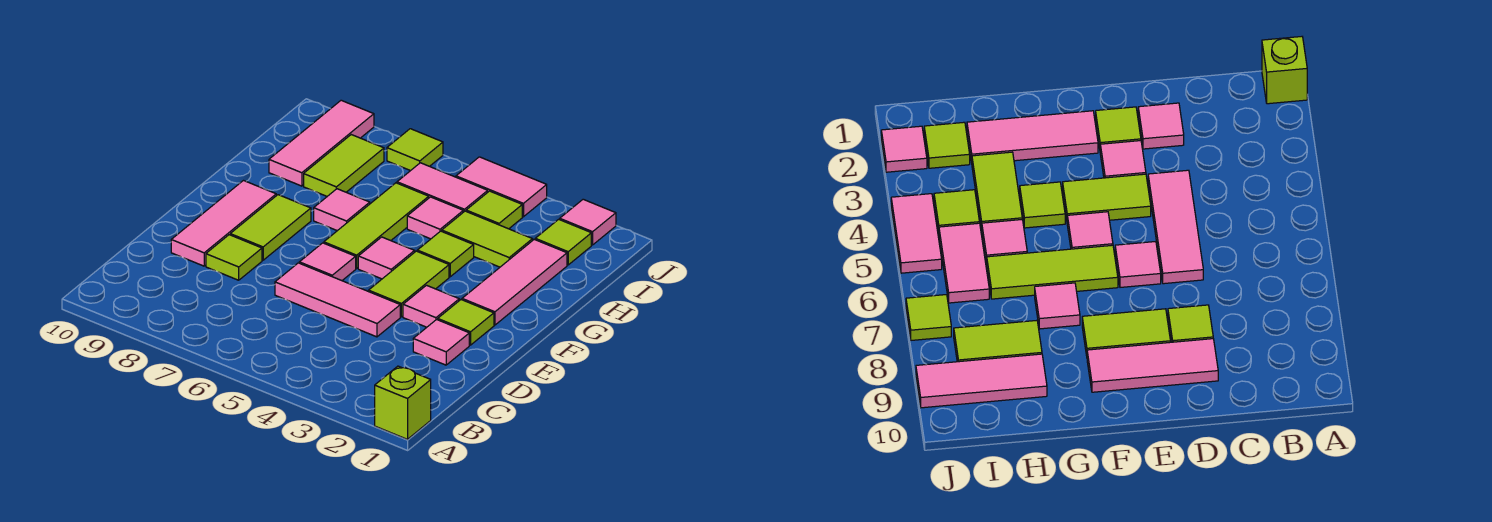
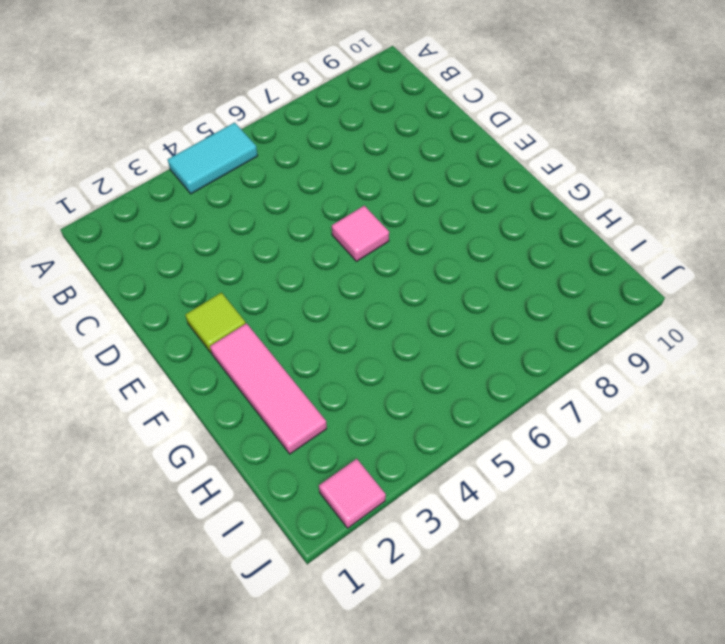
cyan tile A4:A5 level 1 -> none
none -> lime brick A1 level 1
none -> pink tile D2 level 1
none -> pink tile D4:D6 level 1

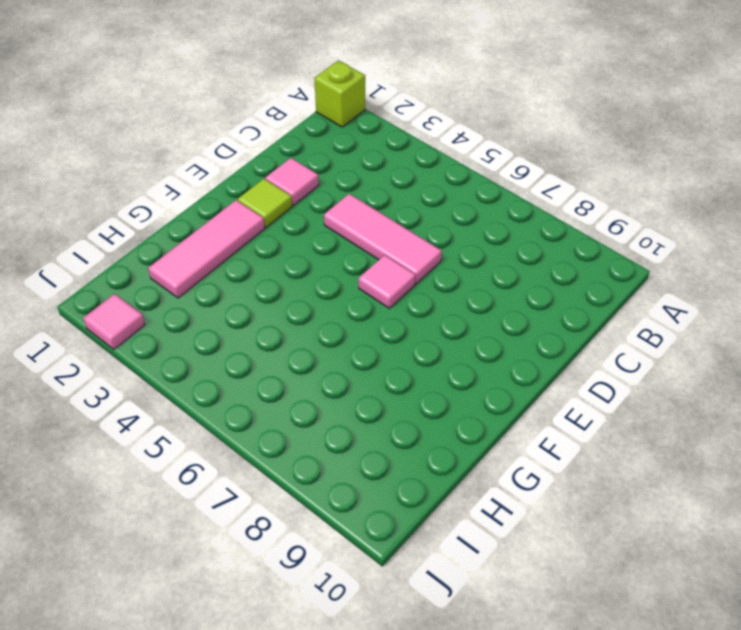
none -> lime tile D8 level 1
none -> pink tile D9:F9 level 1
none -> pink tile E3 level 1

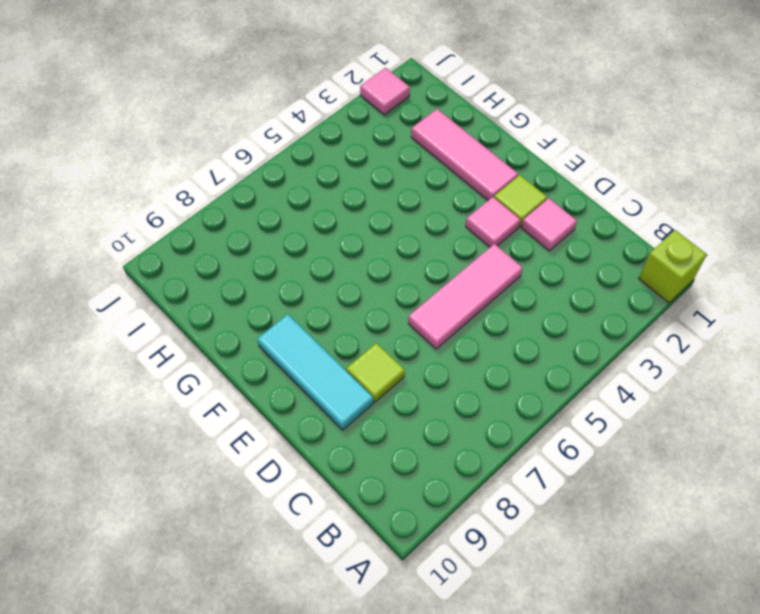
cyan tile D9:F9 level 1 -> pink tile D9:F9 level 1
none -> lime tile E4:F4 level 1
none -> pink tile E6 level 1
none -> lime tile E8:F8 level 1

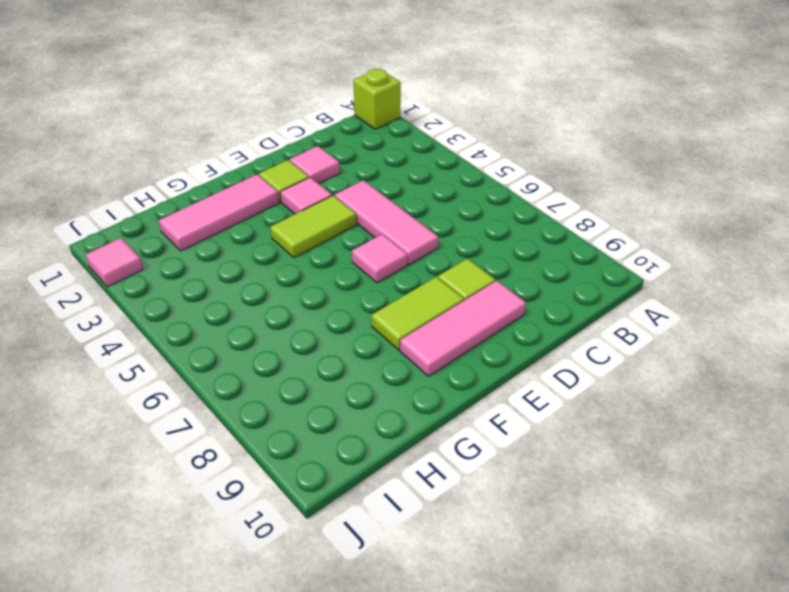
none -> pink tile F5 level 1
none -> lime tile F6:H6 level 1
none -> lime tile G4 level 1

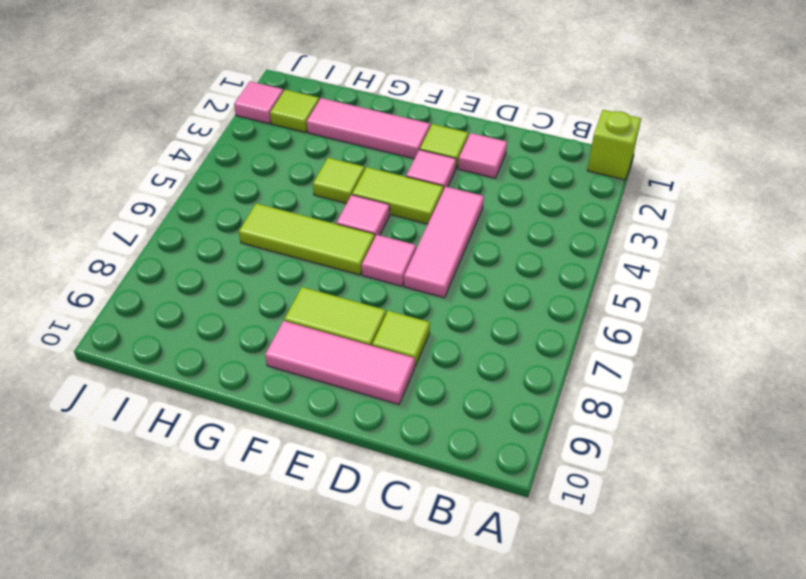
none -> pink tile G7 level 1
none -> lime tile H3:H4 level 1
none -> pink tile H5 level 1

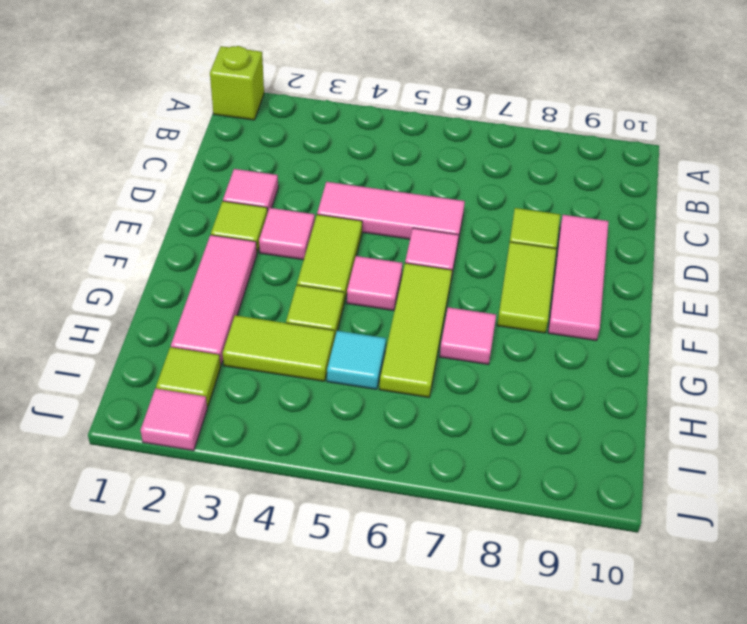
cyan tile H5 level 1 -> pink tile H5 level 1
none -> lime tile H8:I8 level 1
none -> pink tile H9:J9 level 1
none -> lime tile I4 level 1

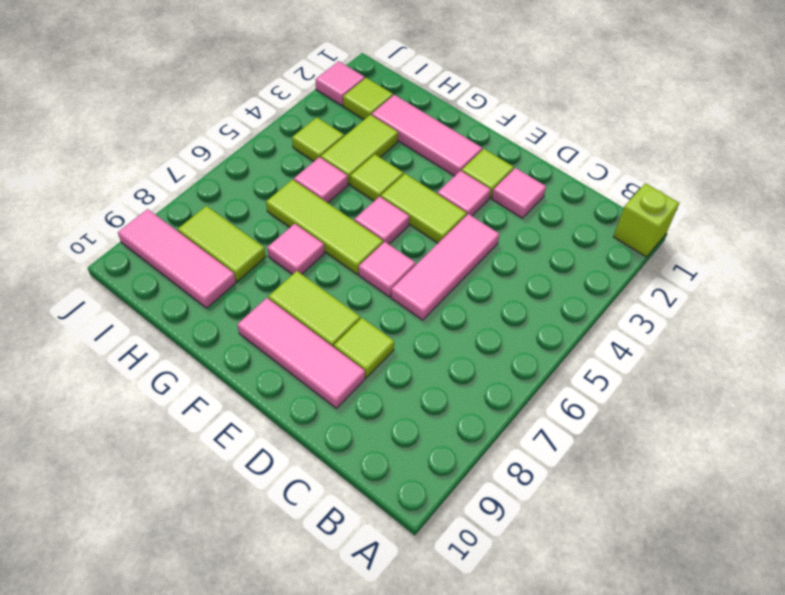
none -> pink tile I5:I6 level 1
none -> pink tile J4:J5 level 1
none -> lime tile J7 level 1

